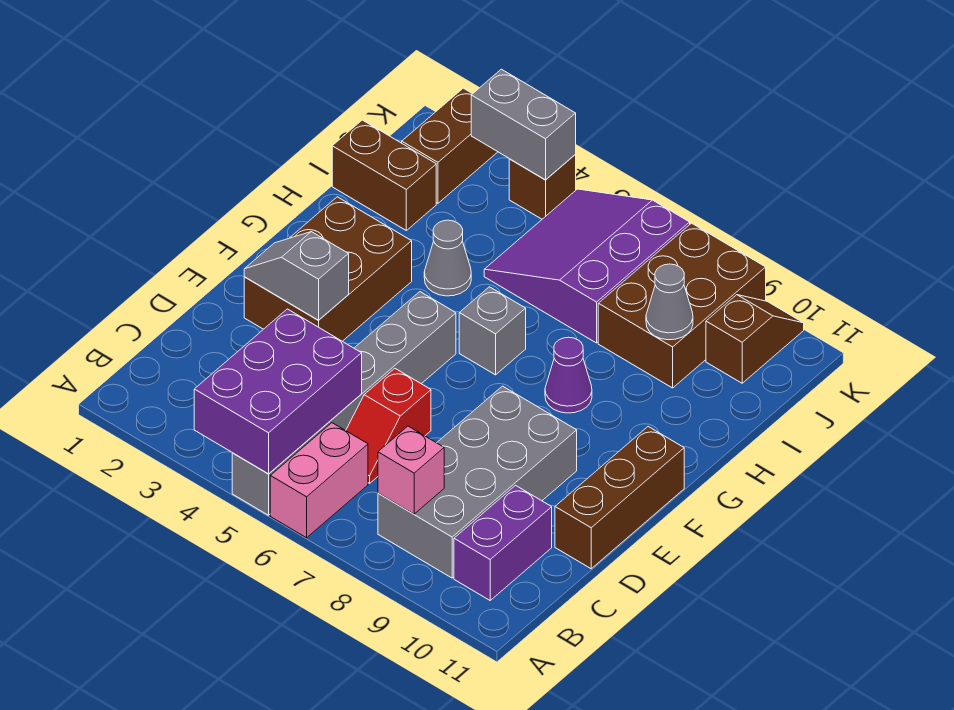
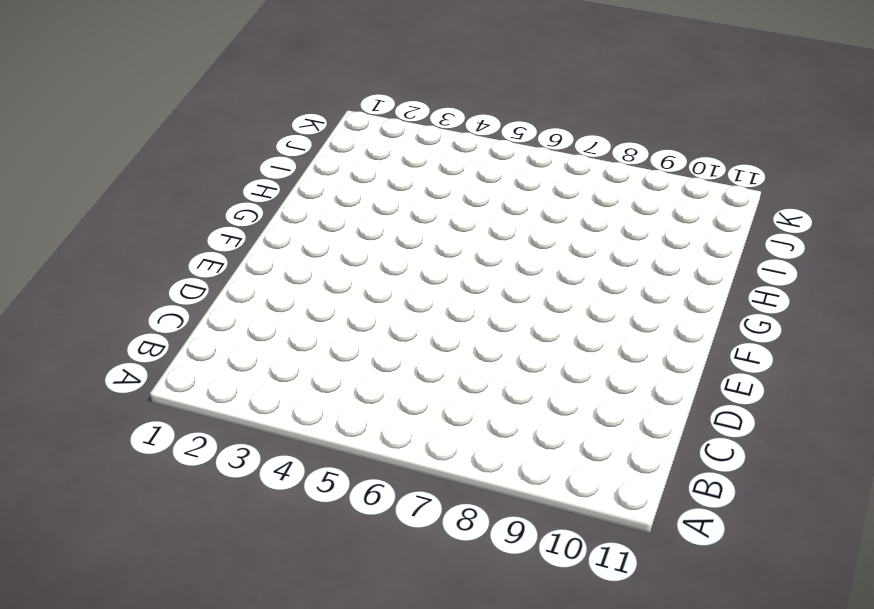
none -> grey brick A5:F5 level 1
none -> pink brick A6:B6 level 1
none -> grey brick B8:E9 level 1

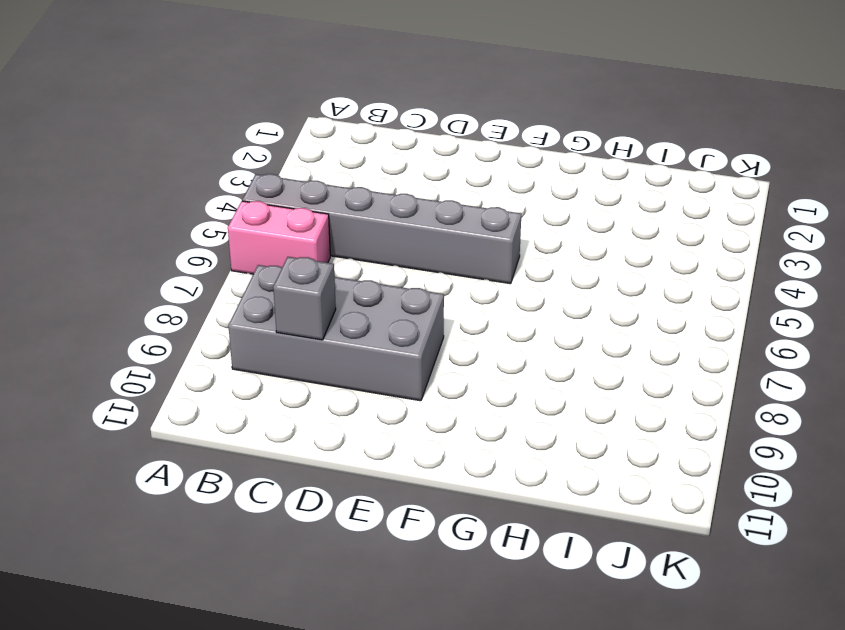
grey brick C9 level 2 -> grey brick G6 level 1
none -> purple brick B10:C10 level 1
none -> red slope C6:D6 level 1 top D
none -> brown brick D11:F11 level 1

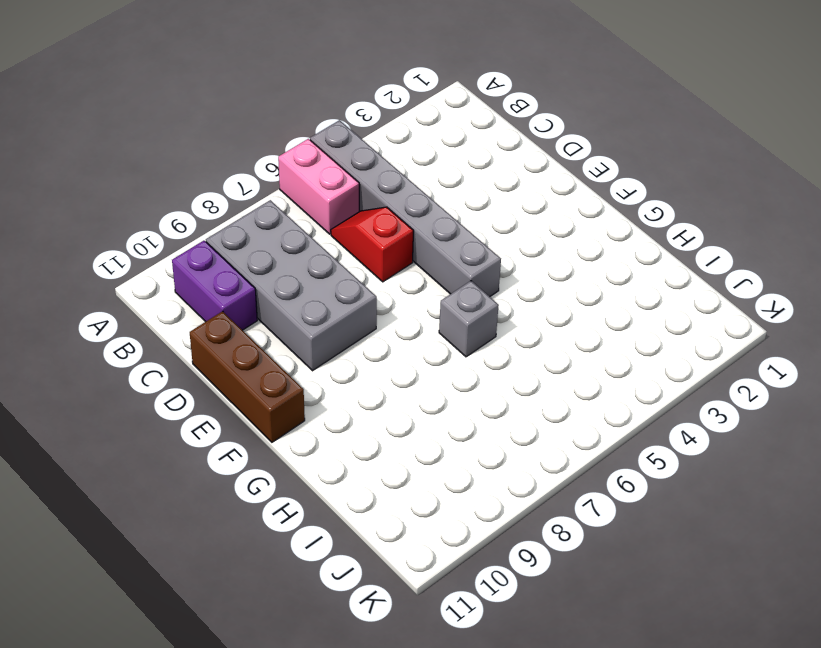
none -> brown brick E2:G3 level 1
none -> purple cone G8 level 1
none -> grey cone H4 level 1

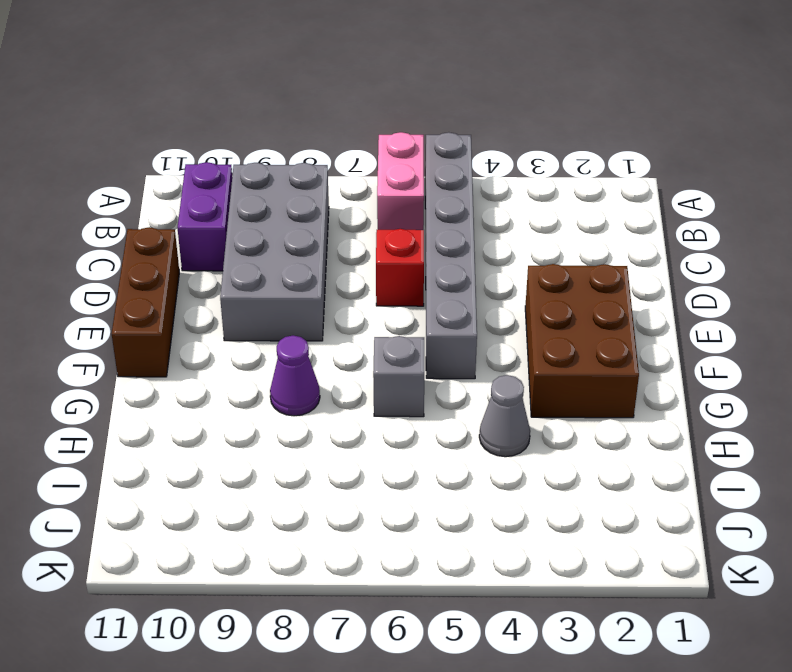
none -> brown brick I1:I2 level 1
none -> purple slope I5:K7 level 1 top 7
none -> brown brick I8:K9 level 1

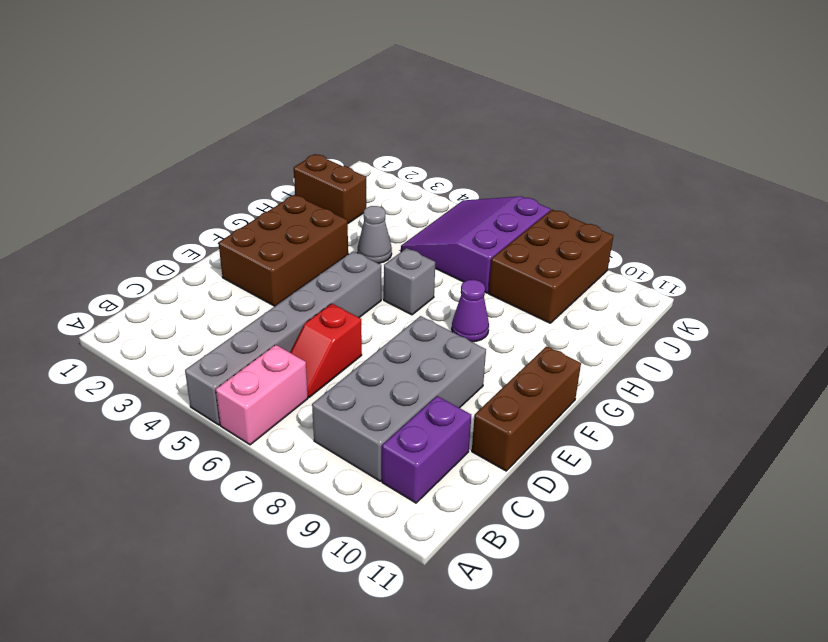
none -> brown brick J2:K2 level 1
none -> brown slope J10:K10 level 1 top J
none -> brown brick K4 level 1

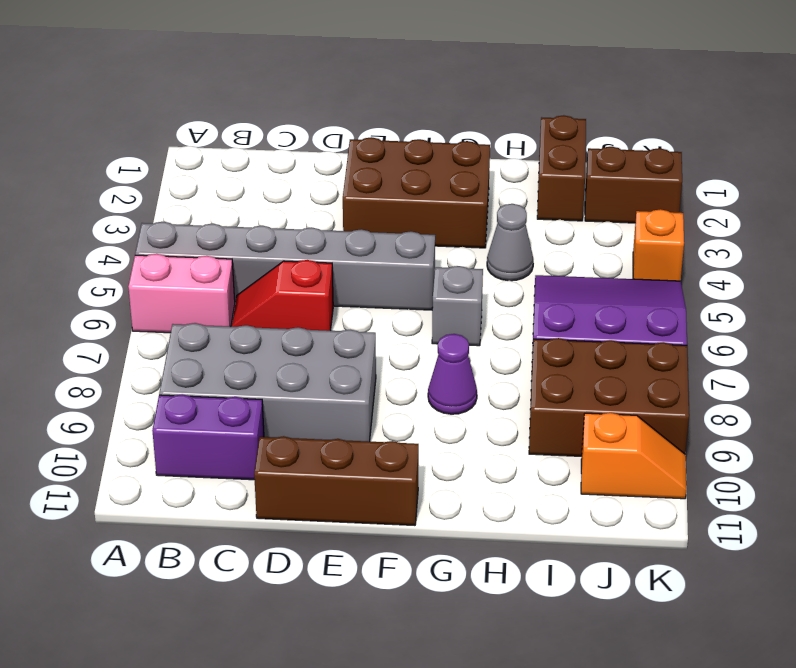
orange slope J10:K10 level 1 top J -> brown slope J10:K10 level 1 top J
orange brick K4 level 1 -> brown brick K4 level 1
none -> purple brick A4:C5 level 2
none -> pink brick B8 level 2
none -> grey slope E2:E3 level 2 top 3

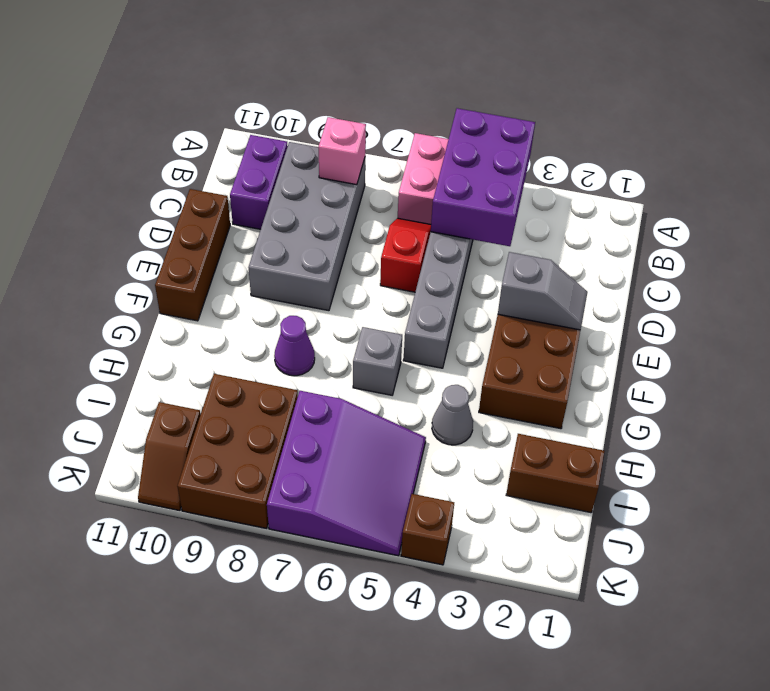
none -> brown brick J2:K2 level 1
none -> grey cone I9 level 2
none -> grey brick K3:K4 level 2

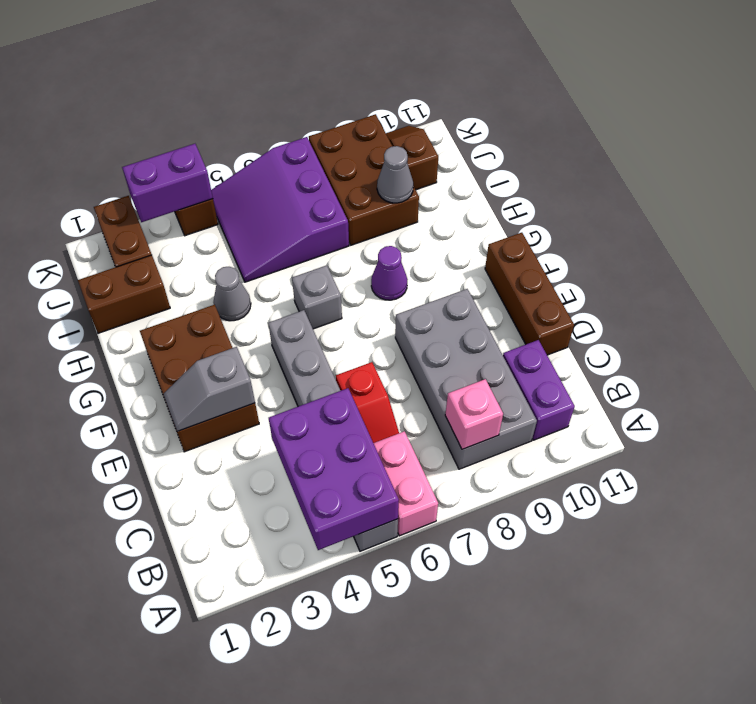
purple brick K3:K4 level 2 -> grey brick K3:K4 level 2

